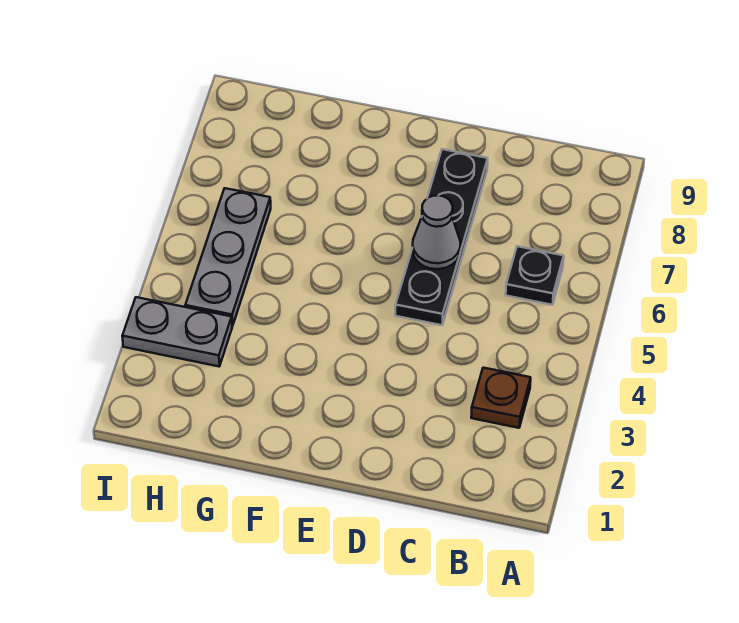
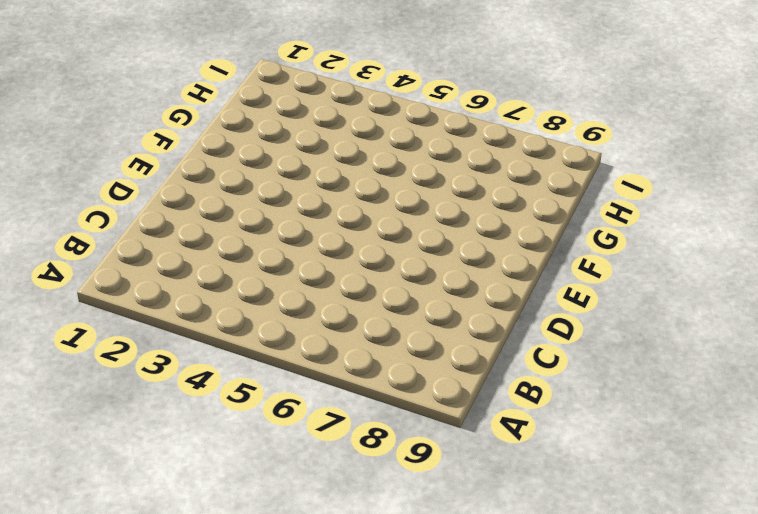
none -> brown plate B3 level 1
none -> black plate B6 level 1

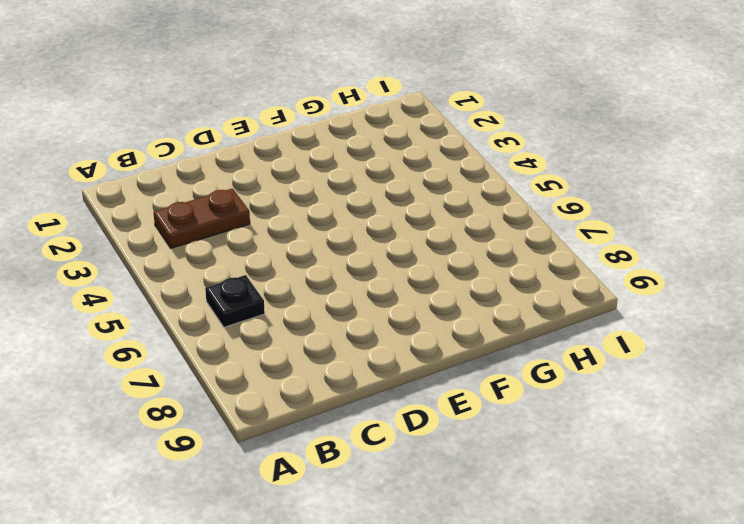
brown plate B3:C3 level 1 -> brown plate B3 level 1
none -> black plate D5:D8 level 1
none -> grey plate H3:I3 level 1

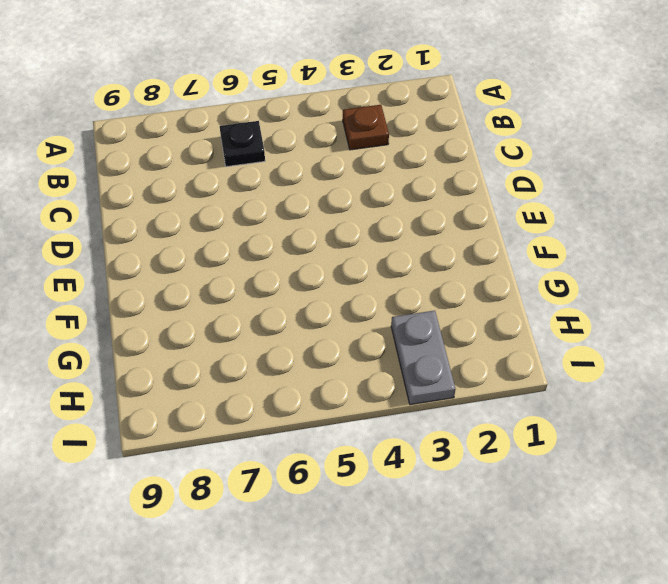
none -> black plate D5:D8 level 1
none -> grey plate H4:H6 level 1

